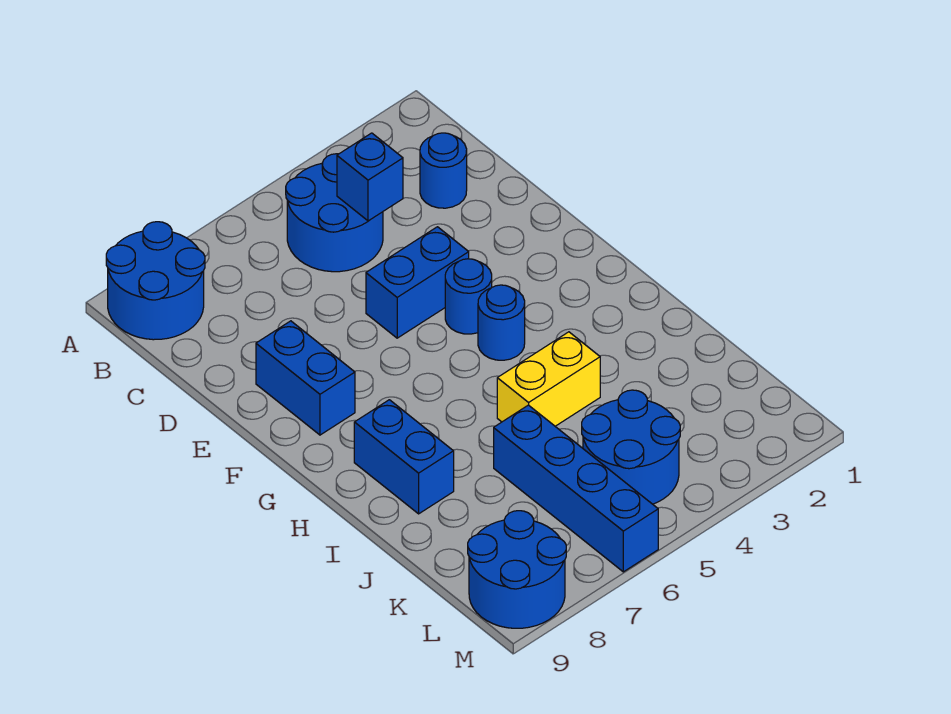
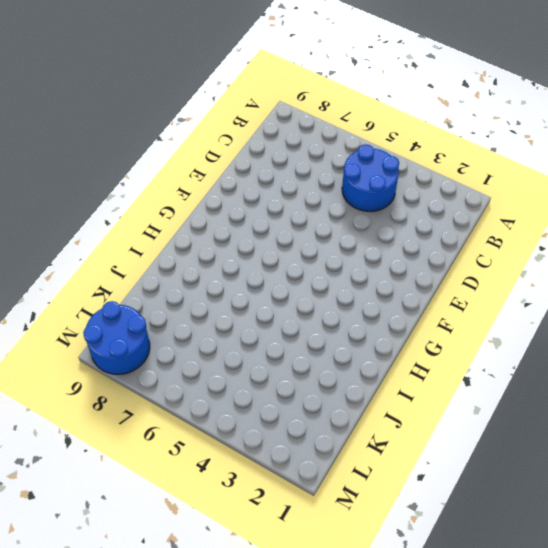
none -> blue round brick A8:B9 level 1
none -> blue round brick C2 level 1
none -> blue brick E4:E5 level 1

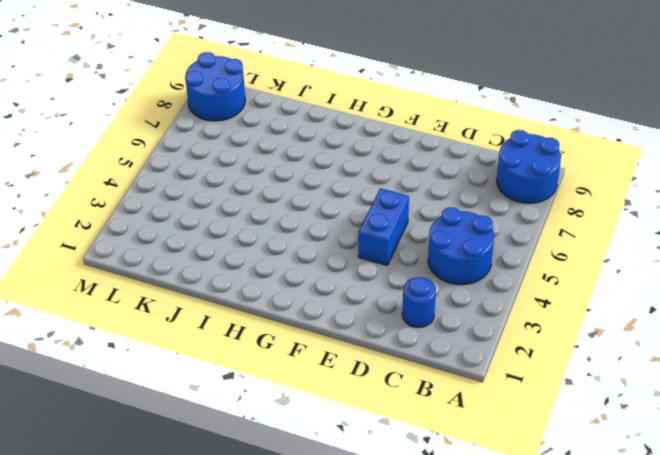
none -> blue brick E8:F8 level 1
none -> blue round brick F4 level 1
none -> blue round brick G4 level 1

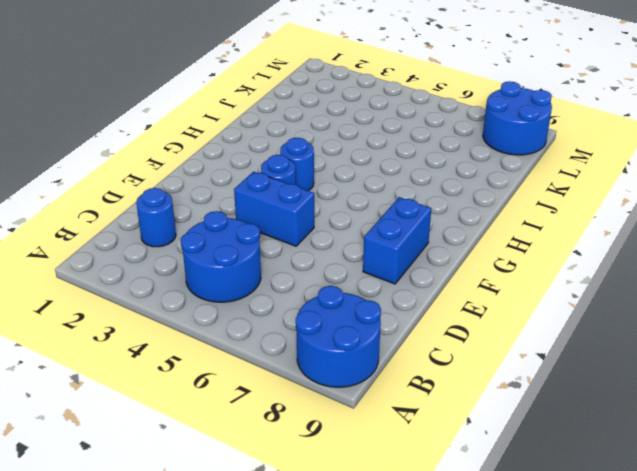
none -> blue brick H8:I8 level 1
none -> yellow brick I4:I5 level 1
none -> blue brick J6:M6 level 1

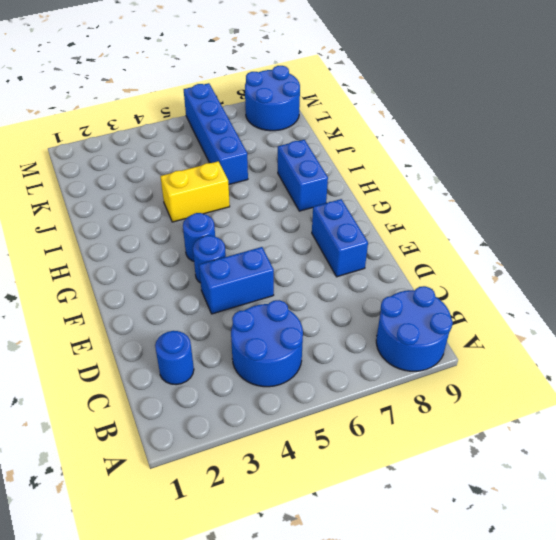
none -> blue round brick K4:L5 level 1
none -> blue brick C4 level 2

